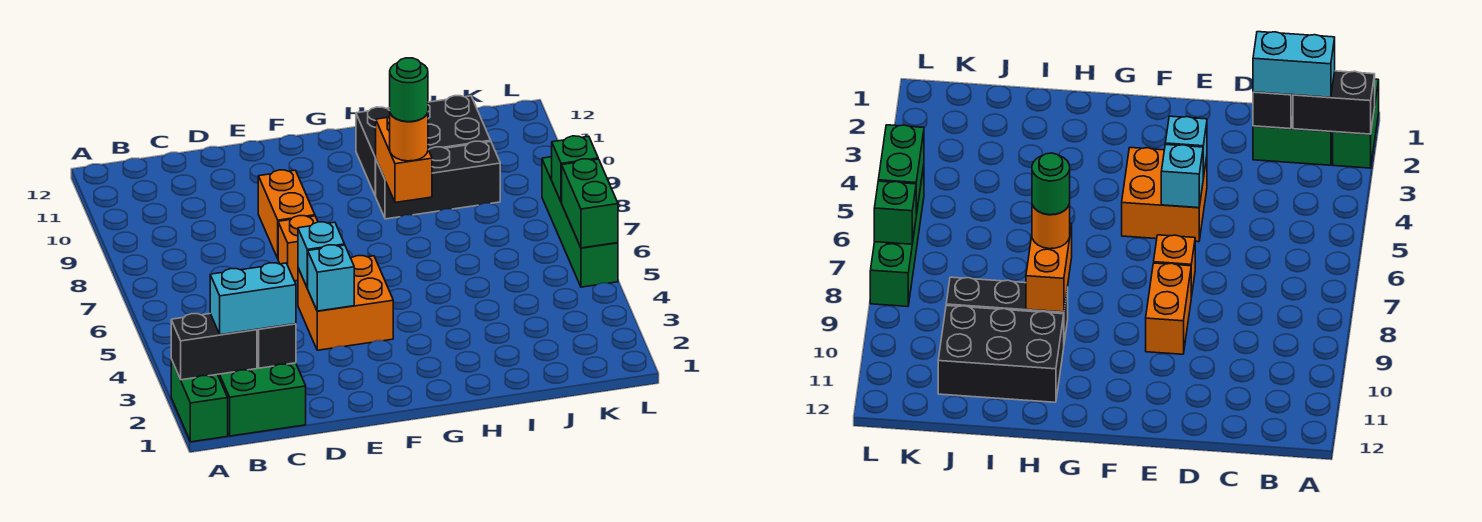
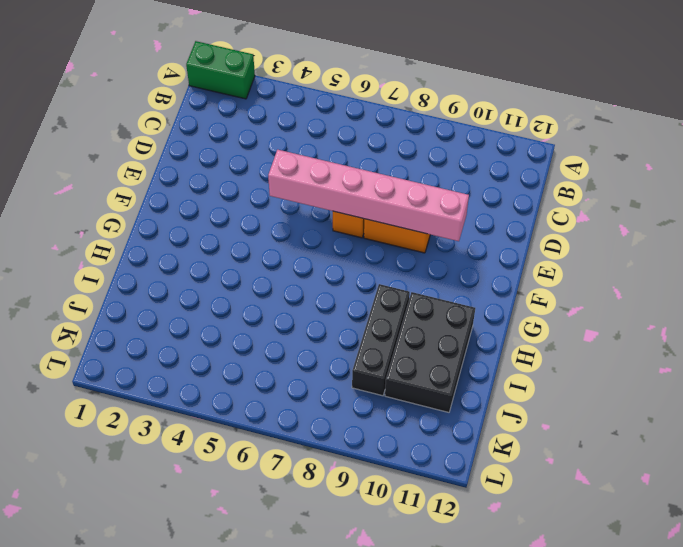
pink brick E5:E10 level 2 -> cyan brick E5 level 2
none -> green brick B1:C2 level 1
none -> orange brick E4:F5 level 1
none -> green brick L5:L8 level 1

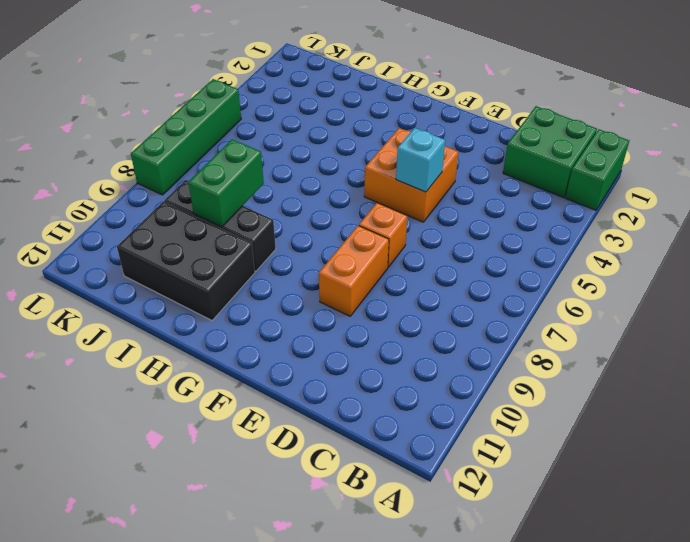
green brick I8:I9 level 2 -> green brick L5:L6 level 2
none -> black brick A2:B2 level 2
none -> black brick C2 level 2
none -> cyan brick E4 level 2

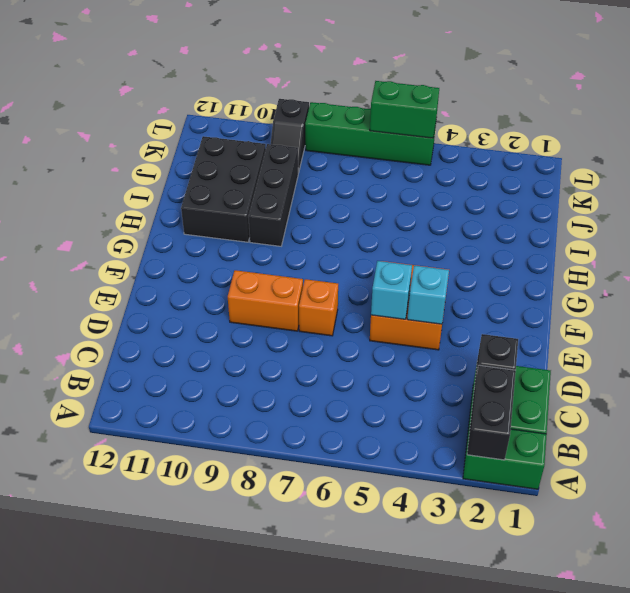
black slope K9:L9 level 1 top L -> none
none -> orange brick H8:H9 level 2
none -> green brick L7 level 2
none -> cyan brick B2:C2 level 3

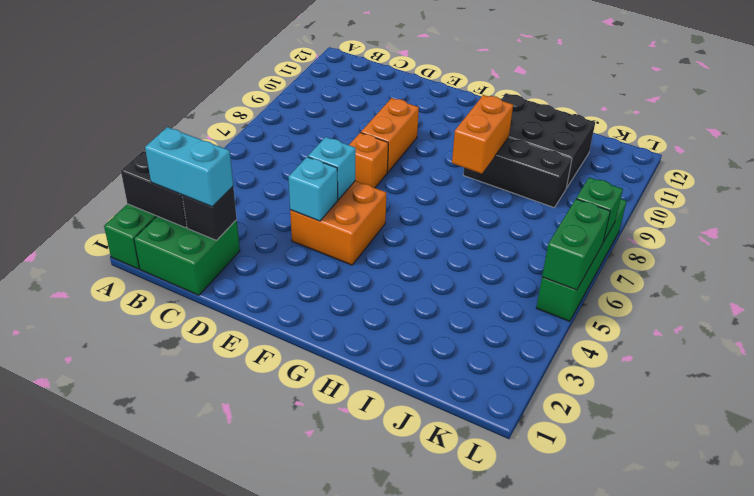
none -> orange round brick H8 level 3
none -> green round brick H8 level 4

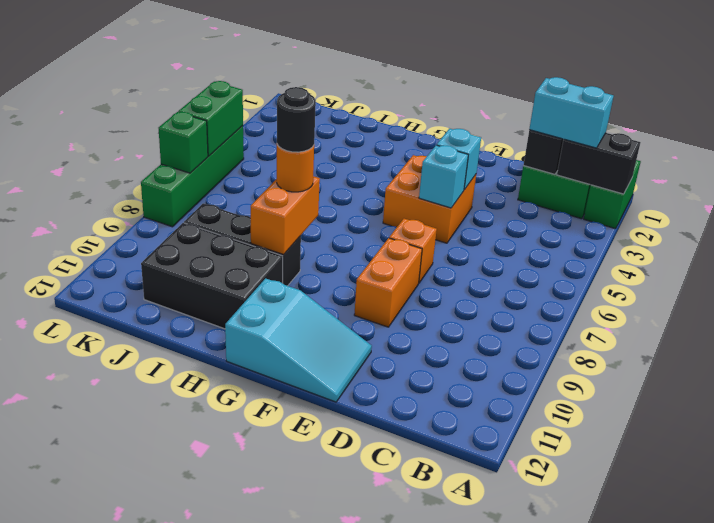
cyan slope E11:G12 level 1 top G -> none
black round brick H8 level 4 -> green round brick H8 level 4

